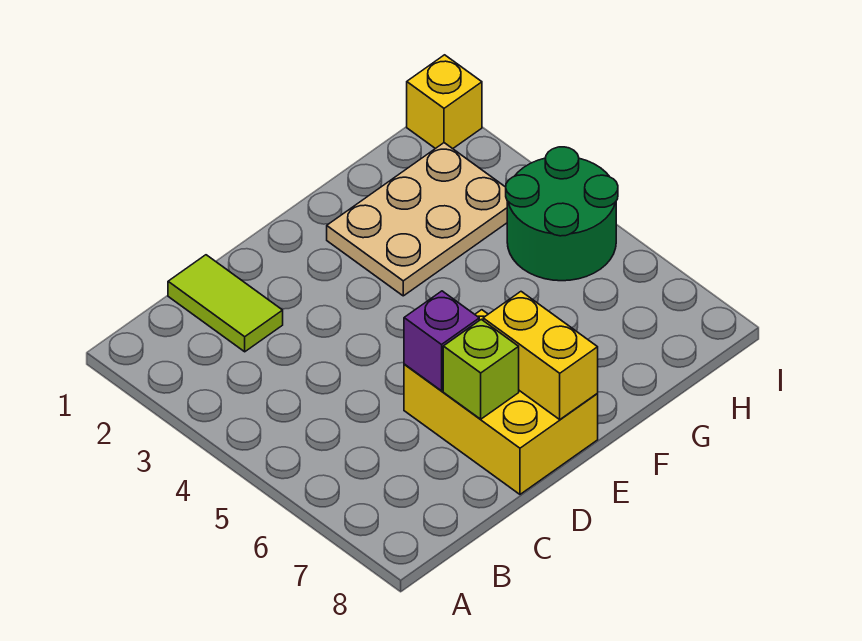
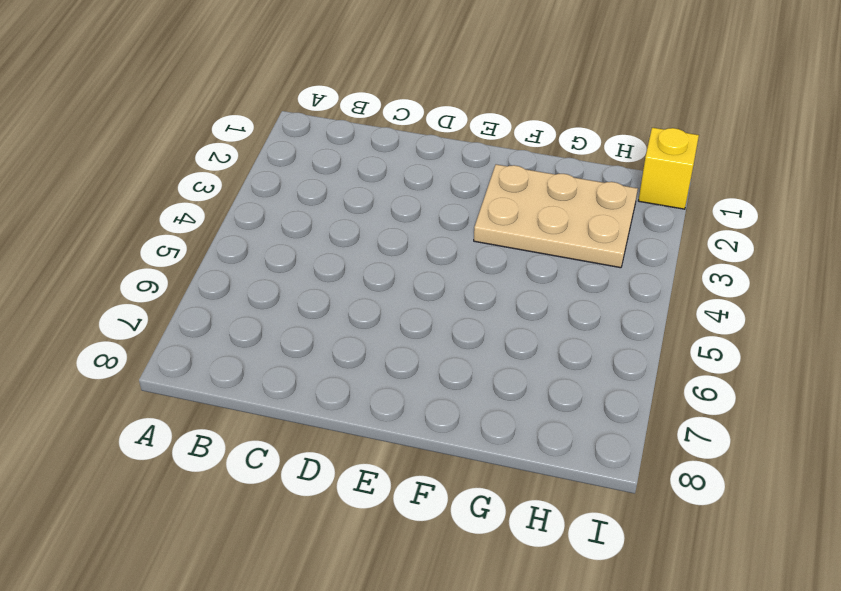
none -> lime tile C1:C2 level 1
none -> yellow brick D6:E8 level 1

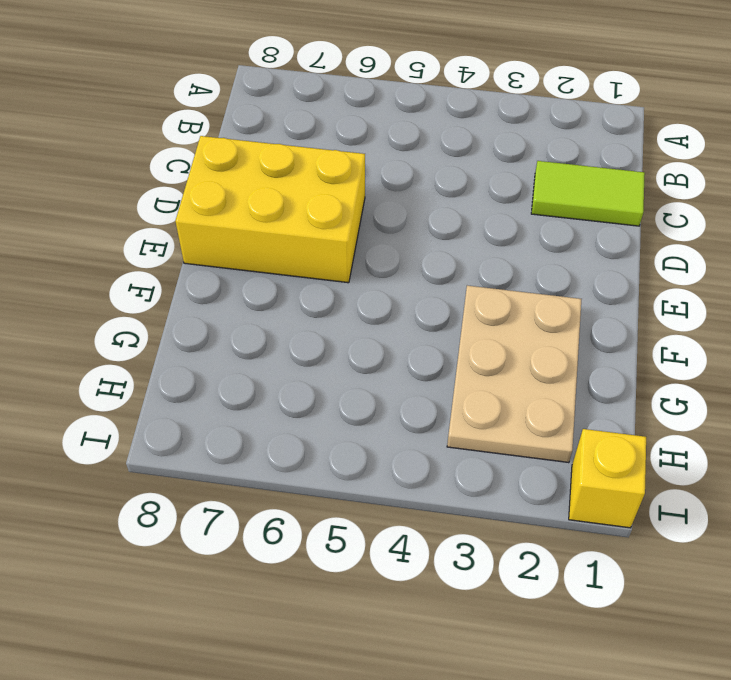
none -> green round brick H4:I5 level 1
none -> purple brick D6 level 2

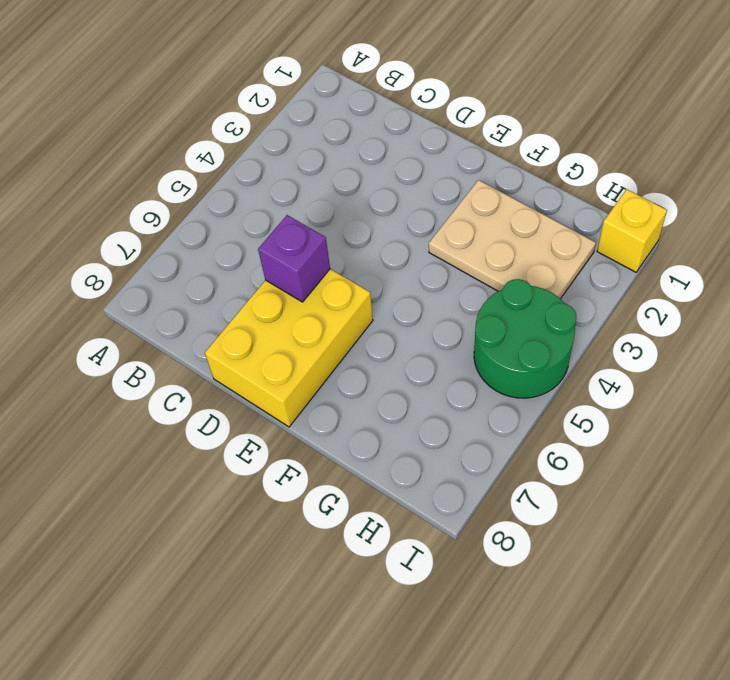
none -> lime tile C1:C2 level 1
none -> lime brick D7 level 2

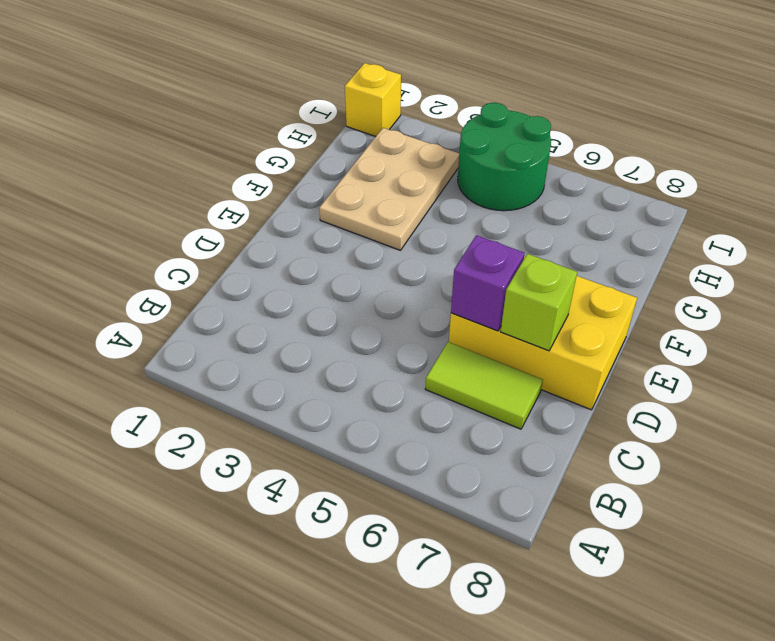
lime tile C6:C7 level 1 -> lime tile C1:C2 level 1
none -> yellow brick E7:E8 level 2

